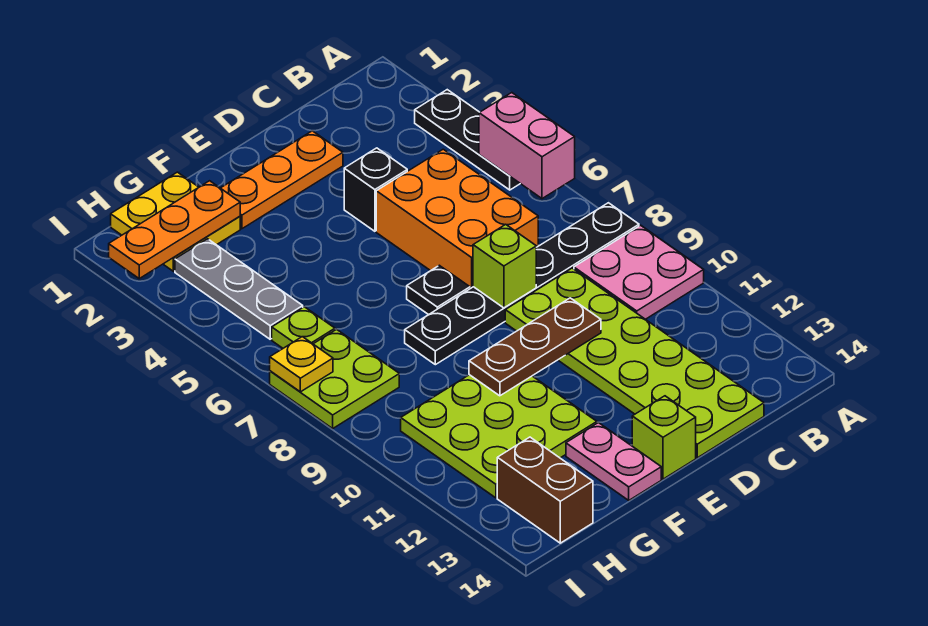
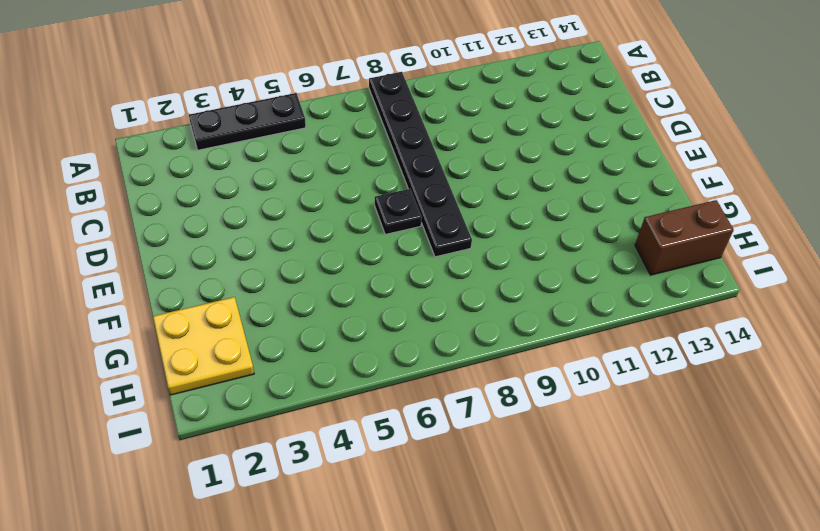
none -> pink plate A9:B10 level 1
none -> orange brick C5:D7 level 1
none -> lime plate C9:D14 level 1

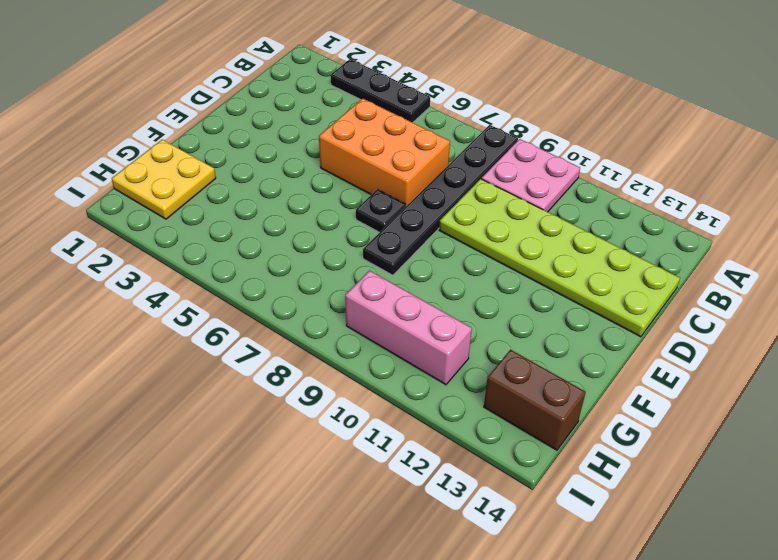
pink brick H9:H11 level 1 -> lime plate F10:H12 level 1
none -> orange plate D2:F2 level 1
none -> black brick D4 level 1
none -> lime brick E14 level 1

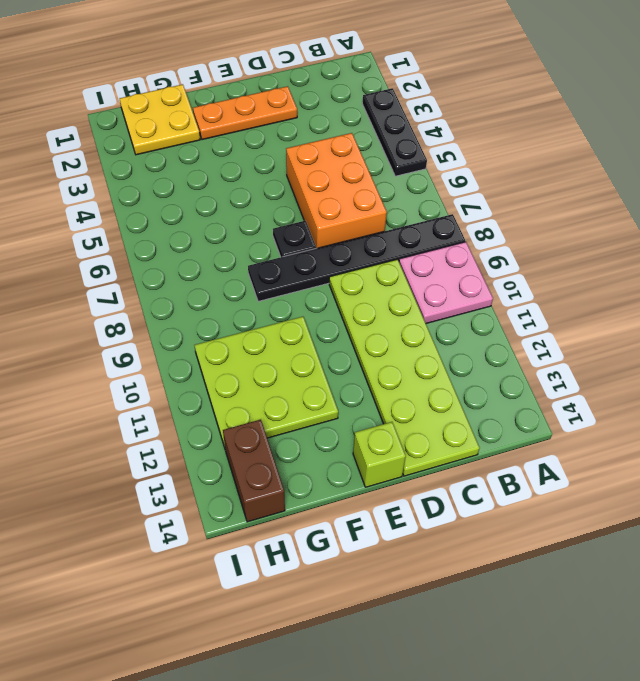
none -> black brick D4 level 1
none -> pink plate F13:F14 level 1
none -> grey plate H3:H5 level 1

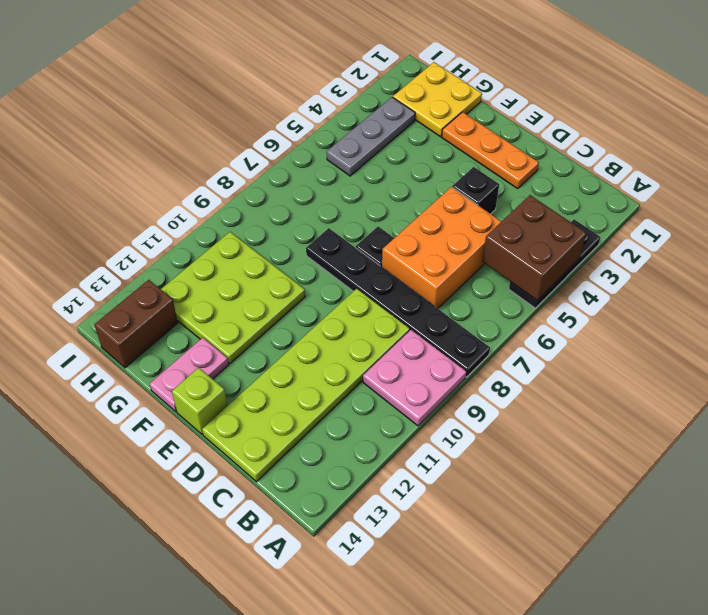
brown brick A4:B5 level 2 -> pink brick A5:A6 level 2
none -> lime plate H6 level 1
none -> lime plate H7:I8 level 1
none -> lime brick D8 level 2

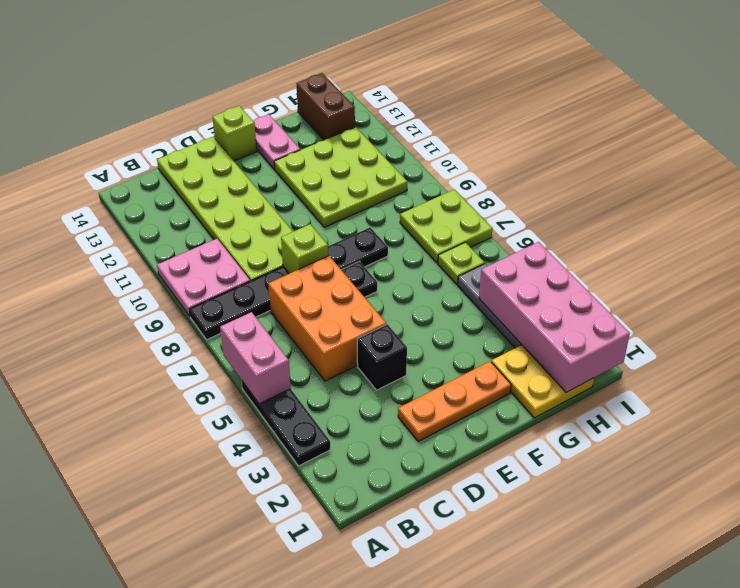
pink brick H1:I4 level 2 -> orange plate G2:I2 level 2
none -> brown plate D10:F10 level 2
none -> yellow plate I7 level 2

